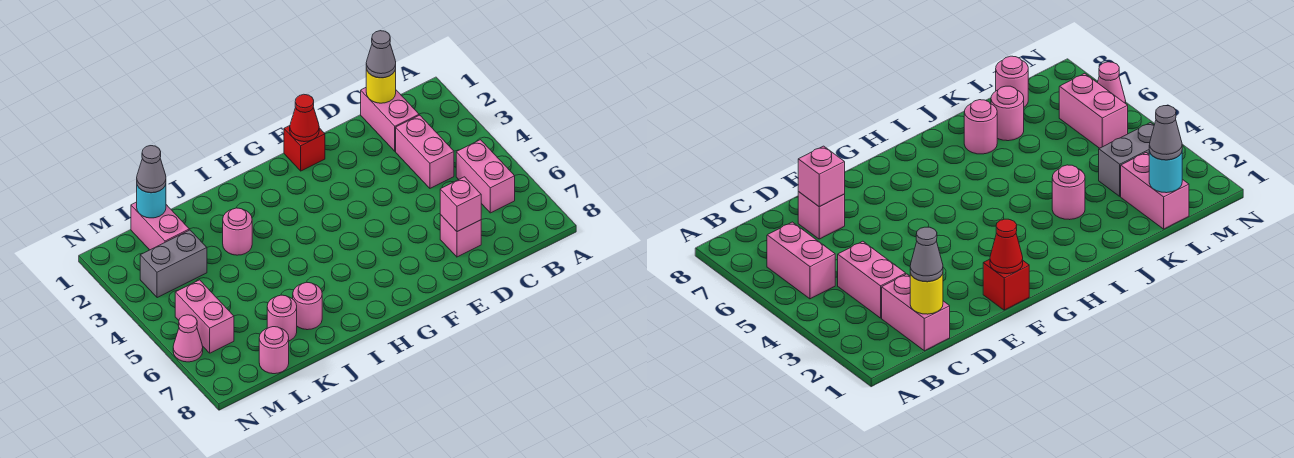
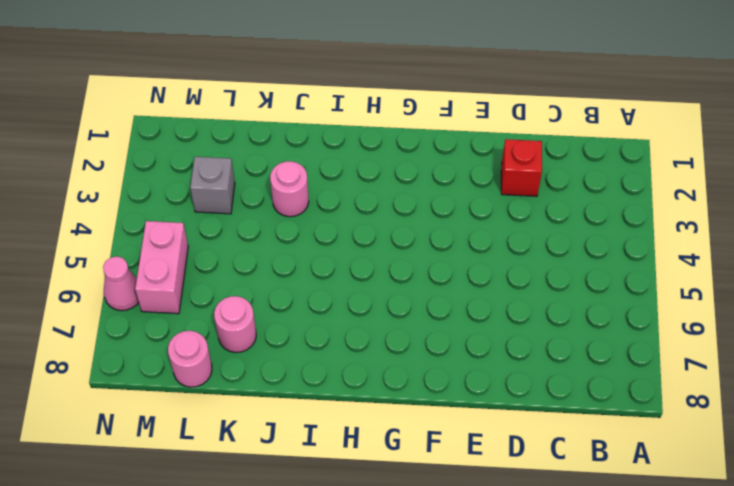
red brick D2 level 1 -> red brick F1 level 1
grey brick L3 level 1 -> grey brick L3:M3 level 1
none -> pink brick B5:B6 level 1
none -> pink brick C1:C2 level 1
none -> pink brick C3:C4 level 1

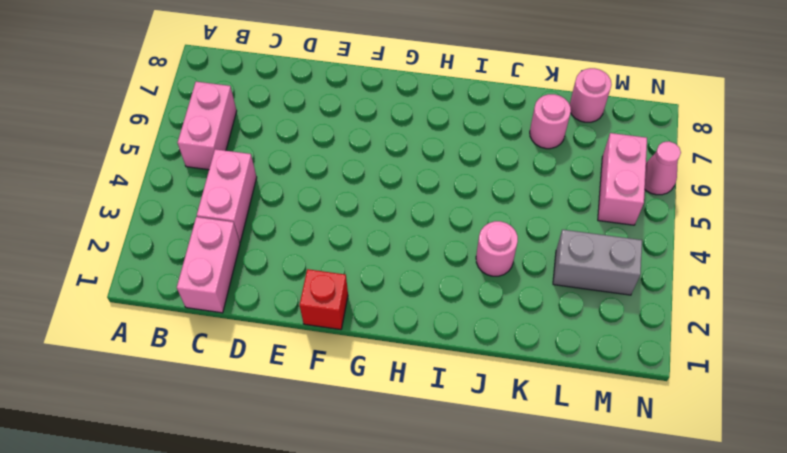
none -> pink brick D7 level 1
none -> pink round brick J7 level 1
none -> pink brick L1:L2 level 1

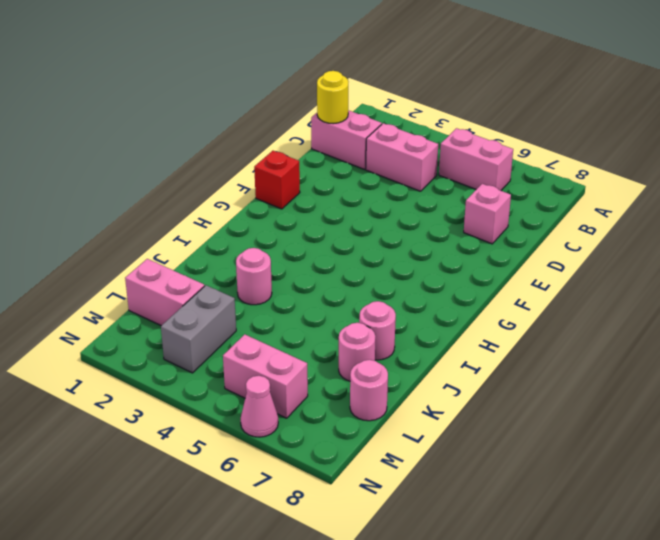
none -> pink brick D7 level 2
none -> red cone F1 level 2
none -> cyan round brick L1 level 2

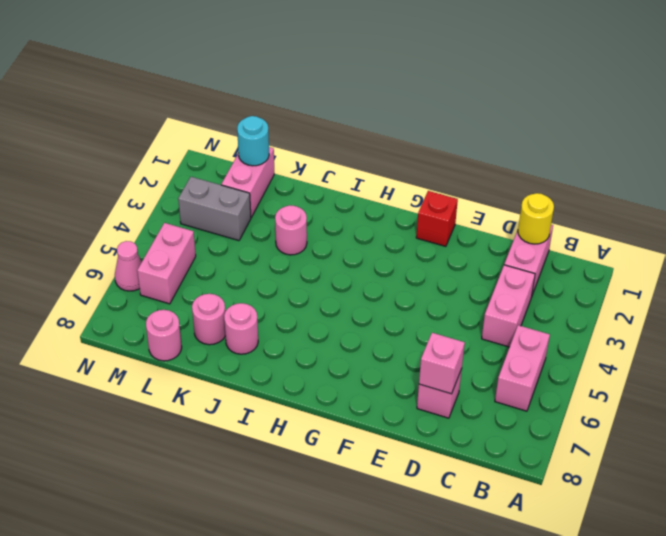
none -> red cone F1 level 2
none -> grey cone C1 level 3
none -> grey cone L1 level 3

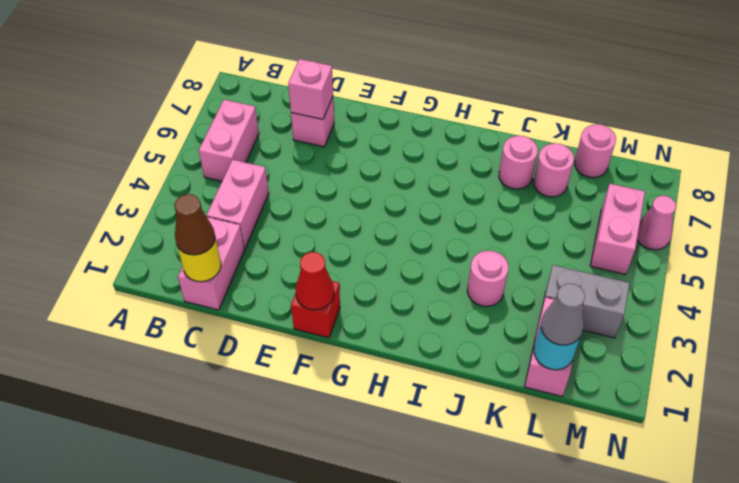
brown cone C1 level 3 -> grey cone C1 level 3

